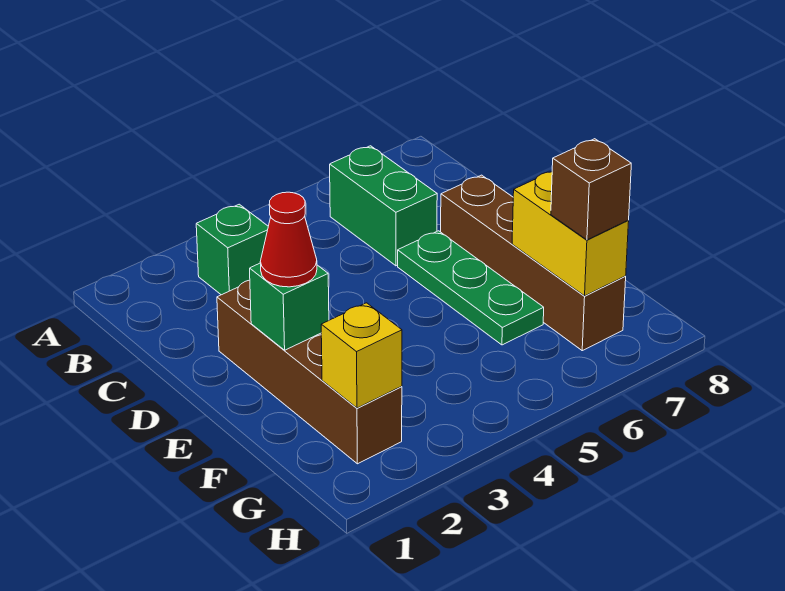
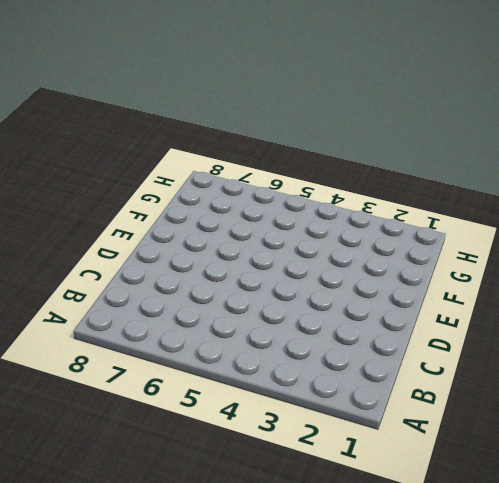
none -> green brick B3 level 1
none -> green brick B6:C6 level 1

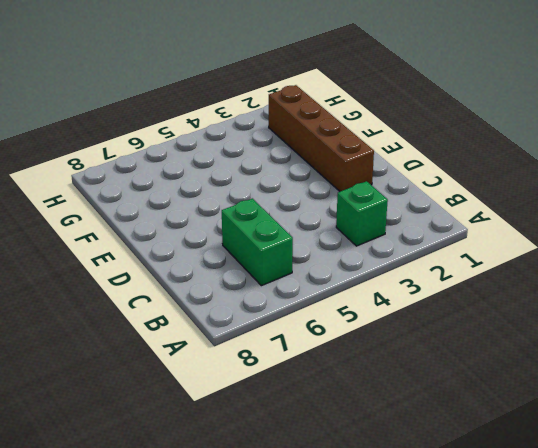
none -> green plate D6:F6 level 1
none -> brown brick D7:G7 level 1

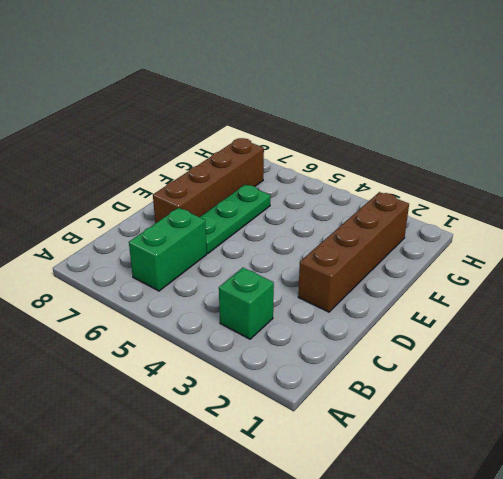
none -> green brick E2 level 2
none -> yellow brick F7:G7 level 2

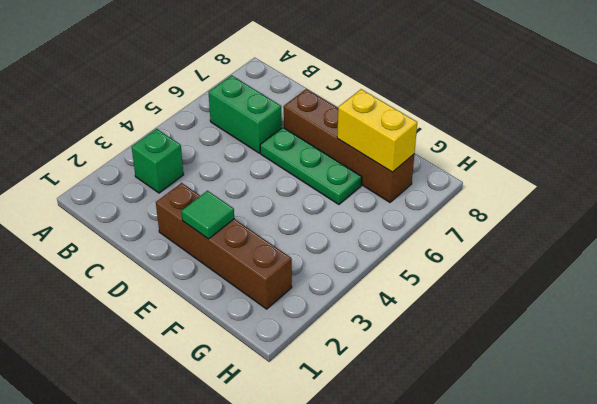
green tile E2 level 2 -> green brick E2 level 2
none -> yellow brick G2 level 2
none -> red cone E2 level 3

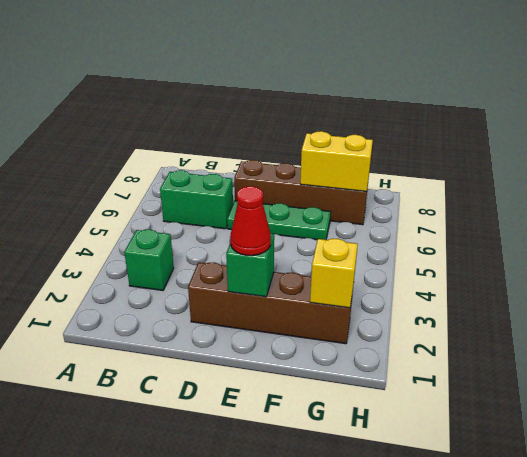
none -> brown brick G7 level 3

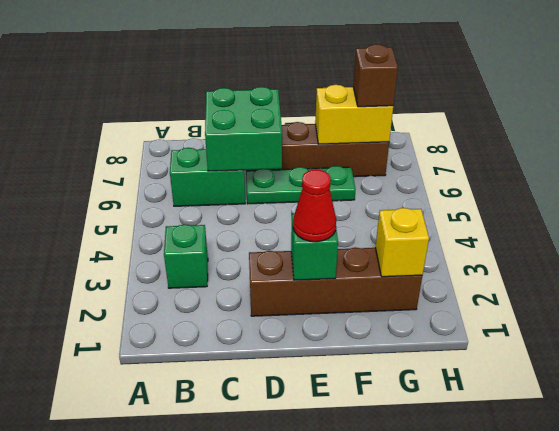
green brick C6:D7 level 2 -> none

